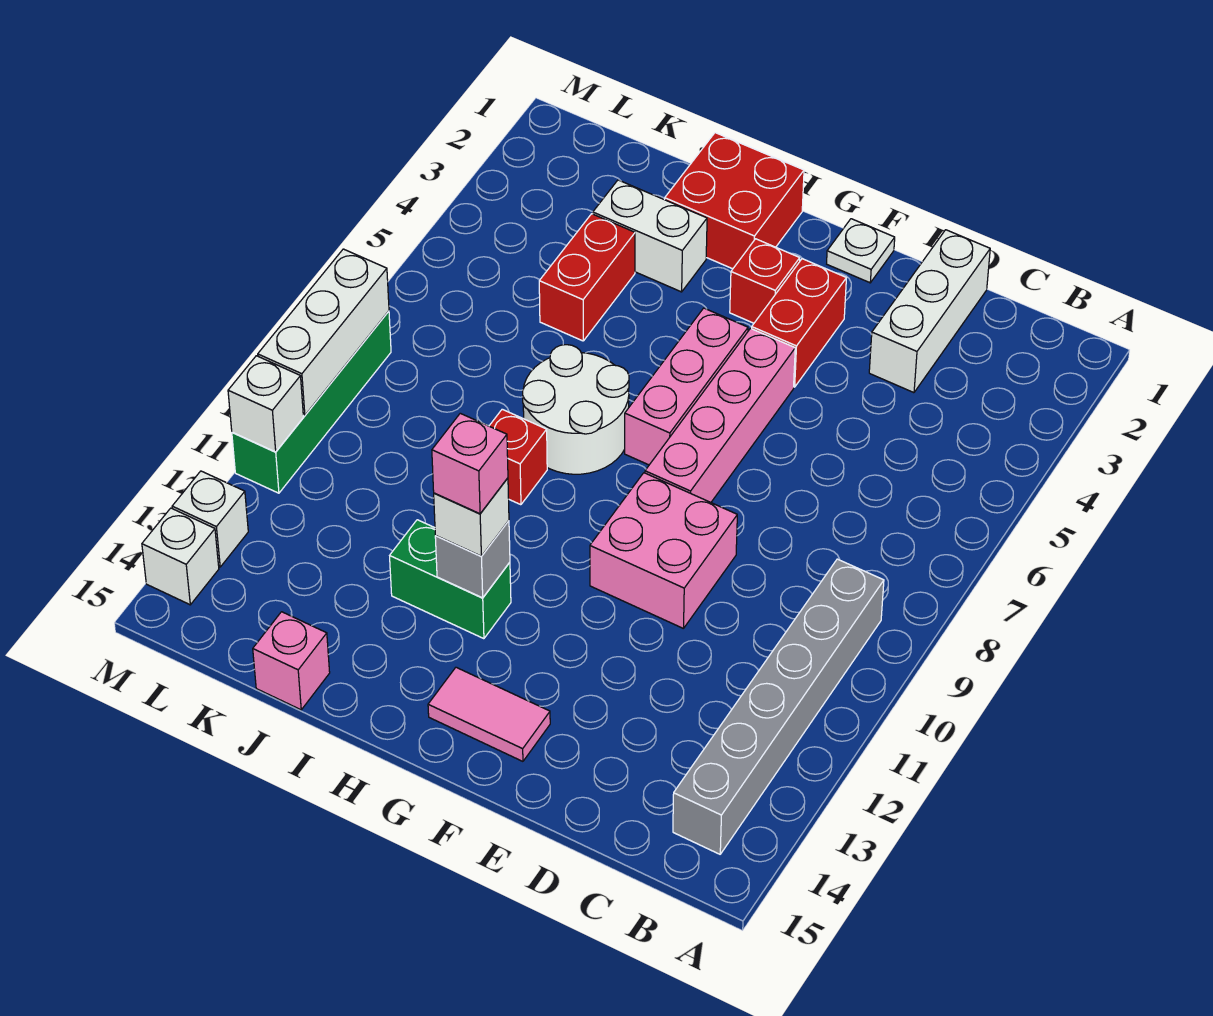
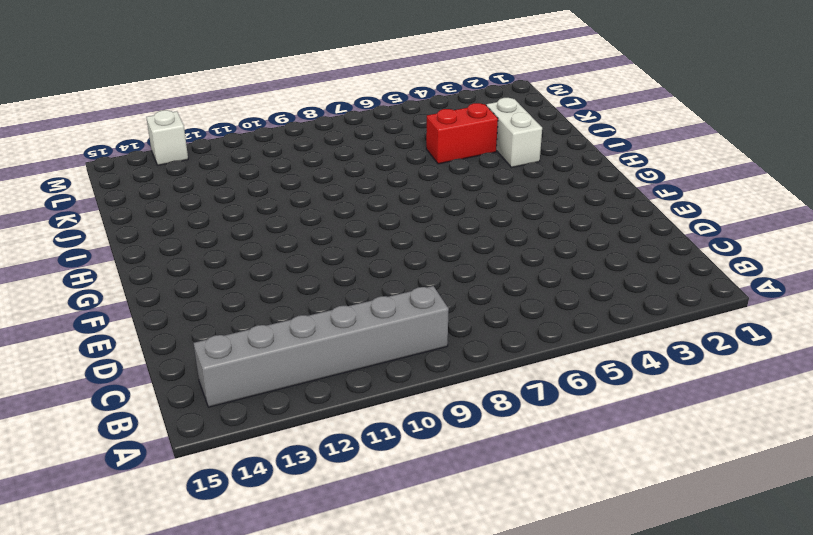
none -> white brick D1:D3 level 1
none -> pink brick E9:F10 level 1
none -> white plate F1 level 1

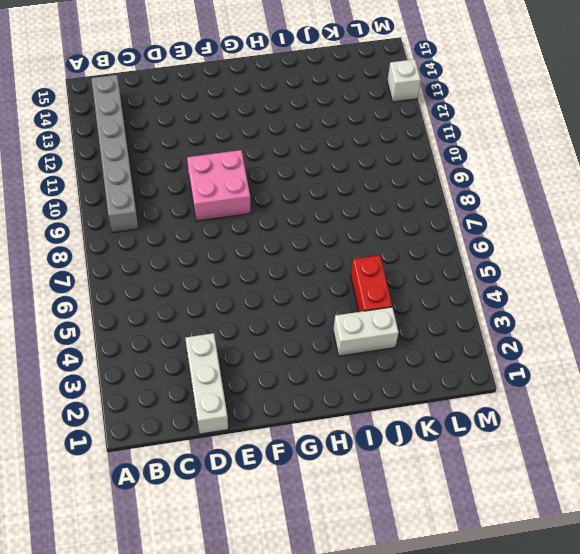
none -> white plate F1 level 1
none -> red brick F3:F4 level 1
none -> pink brick F5:F8 level 1

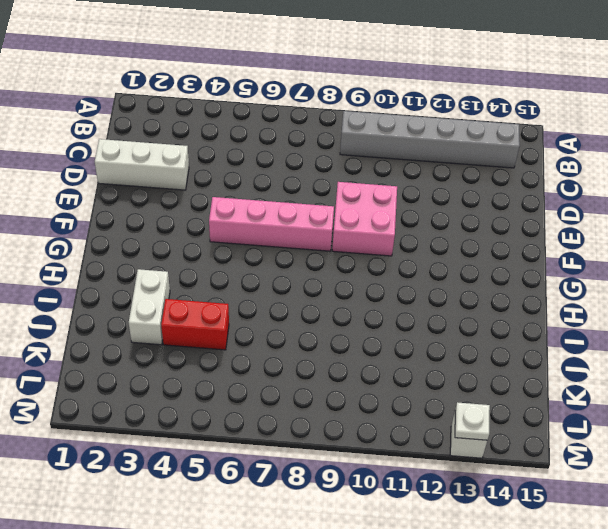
white plate M13 level 2 -> white plate F1 level 1
none -> red brick F3:F4 level 1
none -> pink tile F14:G14 level 1
none -> red brick G3 level 1

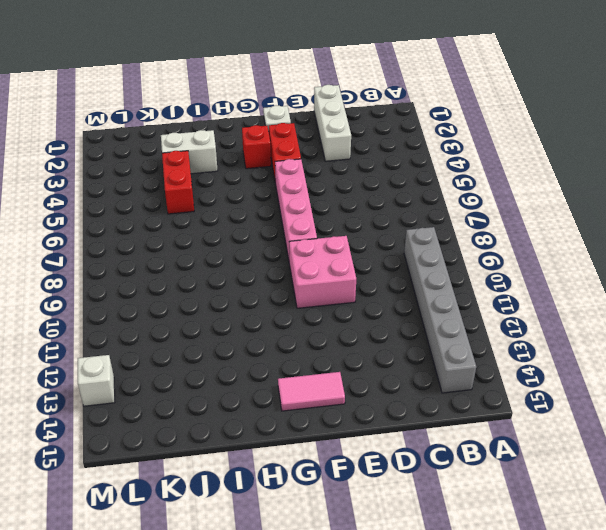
none -> pink brick G5:G7 level 1
none -> red brick H1:I2 level 1
none -> white round brick H7:I8 level 1

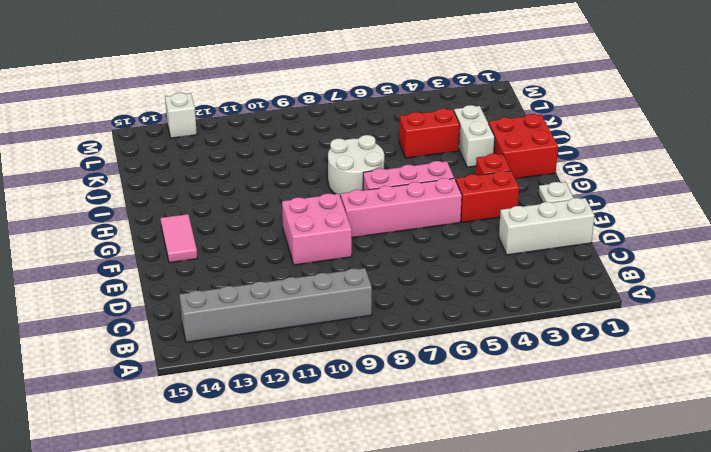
none -> green brick H12:I12 level 1
none -> red brick I9 level 1
none -> pink brick J15 level 1

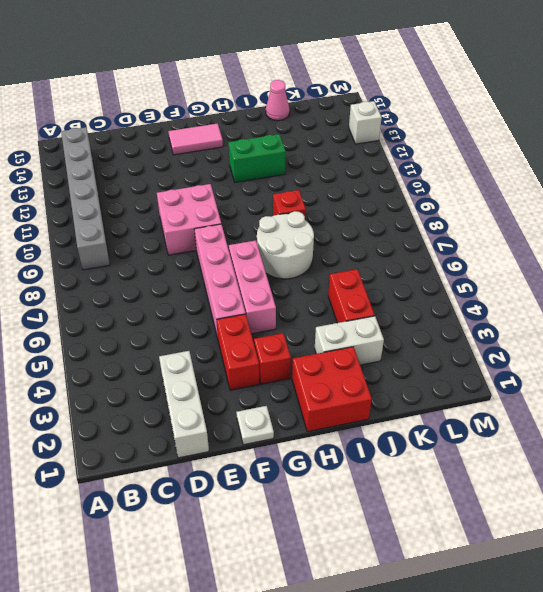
pink cone J15 level 1 -> pink brick J15 level 1
none -> green brick M8:M11 level 1
none -> white brick M14 level 1
none -> grey brick H12 level 2

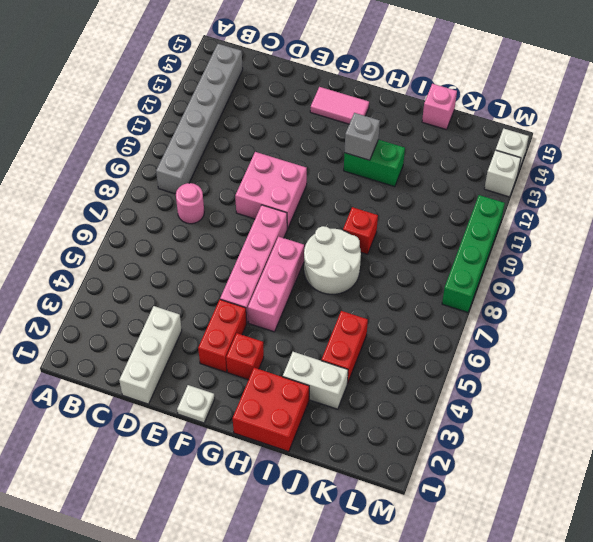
pink round brick C8 level 1 -> none
none -> white brick M8:M10 level 2
none -> white brick M11 level 2
none -> white brick H12 level 3

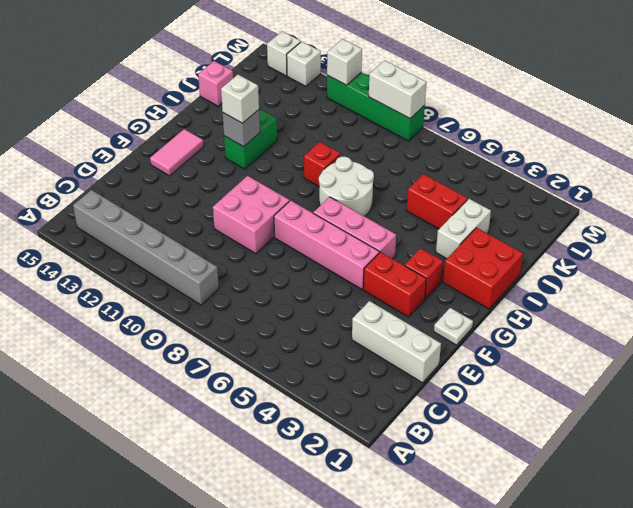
white brick M8:M9 level 2 -> white brick M8:M10 level 2
none -> pink brick H12 level 4

